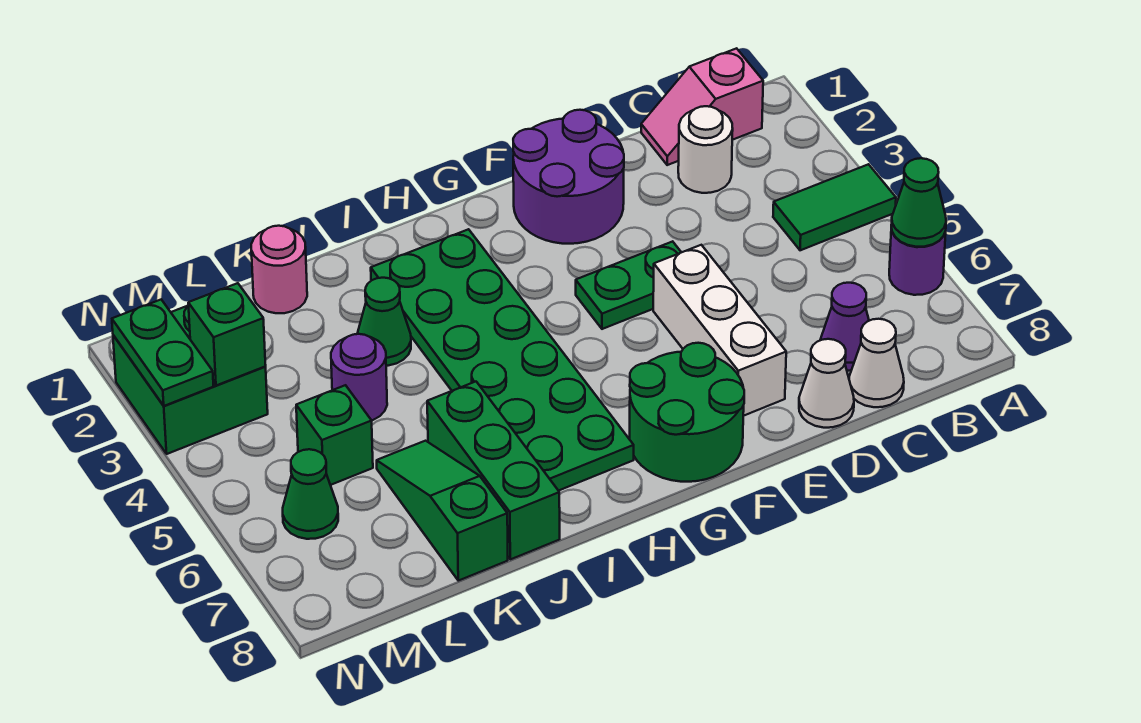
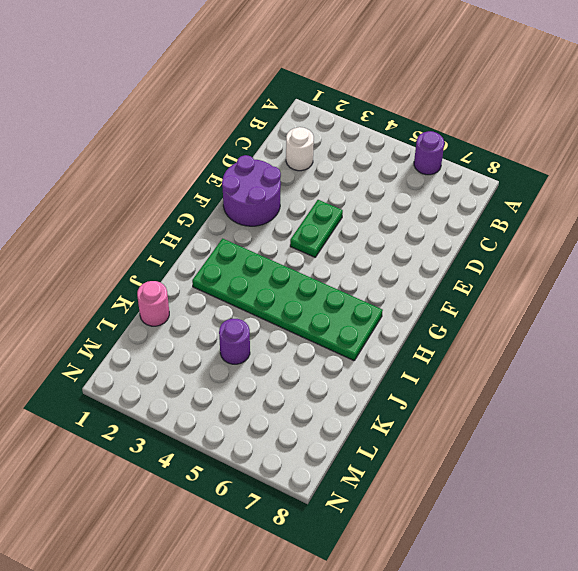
none -> green tile A4:B4 level 1
none -> pink slope B1:C1 level 1 top B
none -> purple cone C7 level 1

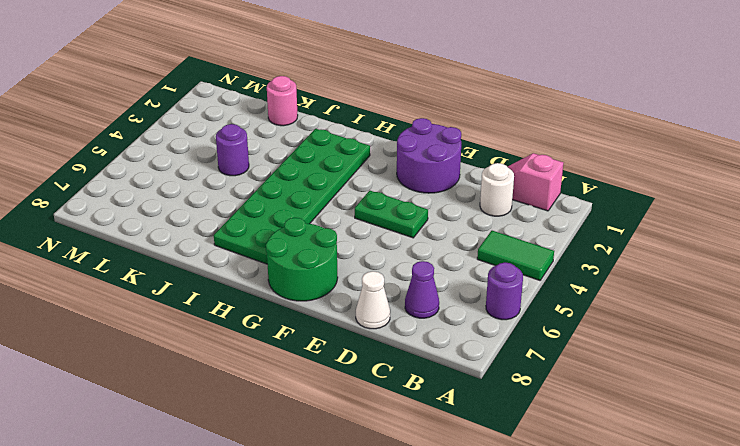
none -> white cone C8 level 1
none -> white brick E5:E7 level 1
none -> green cone J3 level 1

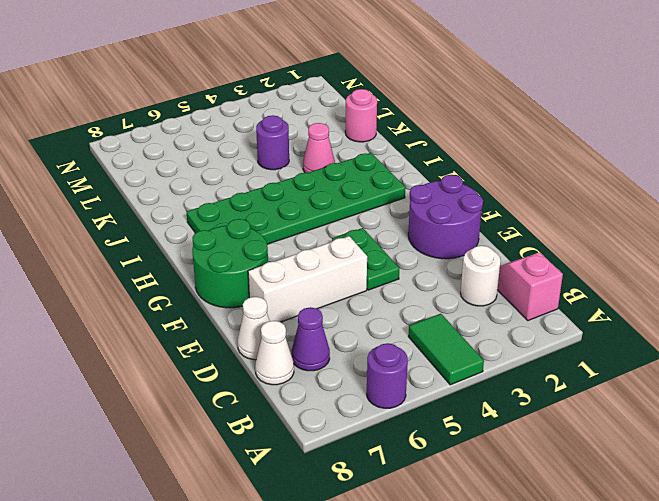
pink cone J3 level 1 -> green cone J3 level 1
none -> green brick J6:J8 level 1
none -> green slope K6:K8 level 1 top 8
none -> green brick L5 level 1

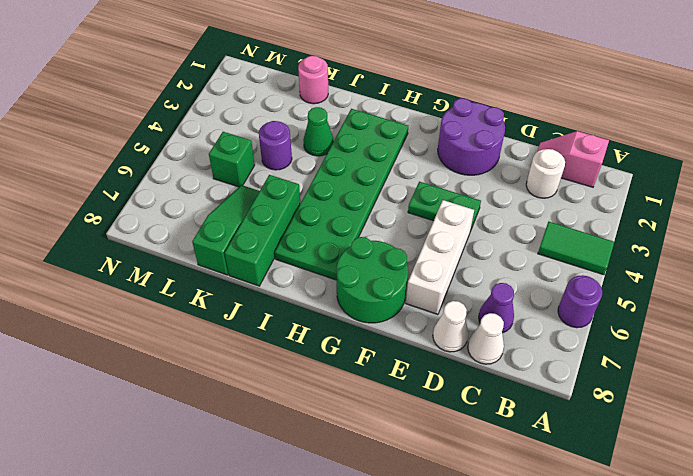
none -> green brick M2:N3 level 1
none -> green cone M6 level 1
none -> green cone A6 level 2

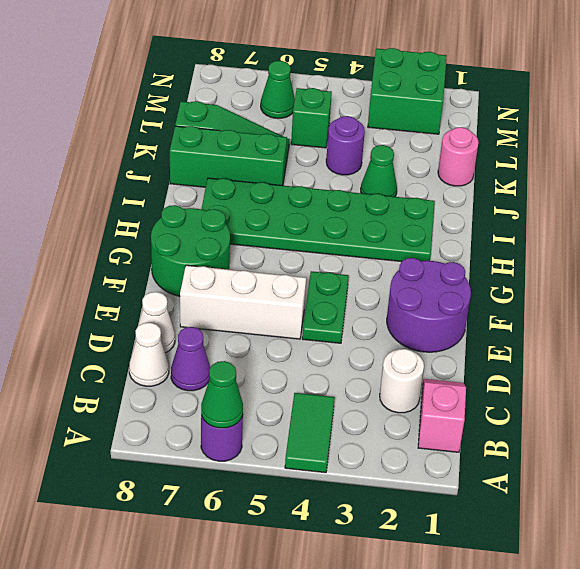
none -> green brick M3 level 2
none -> green plate N2:N3 level 2

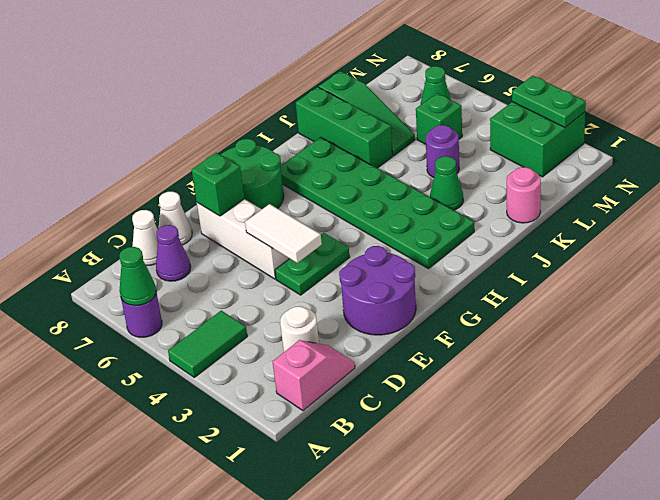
white tile E4:E5 level 2 -> none
green brick E7 level 2 -> green brick M3 level 2

